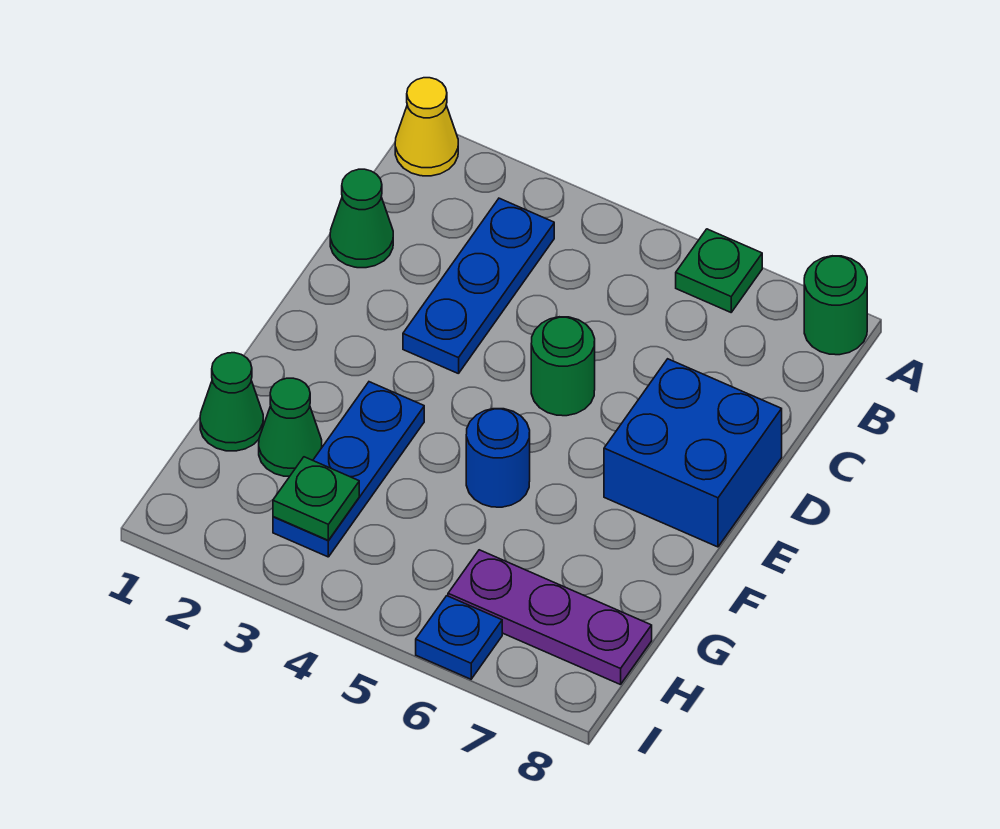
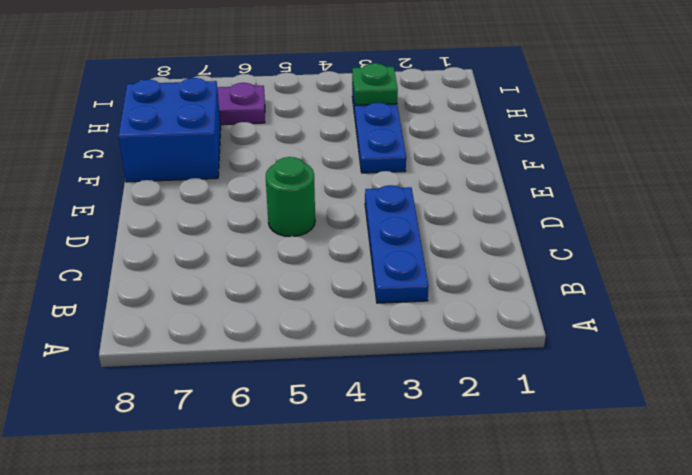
blue brick F7:G8 level 1 -> blue brick D7:E8 level 1
none -> yellow cone A1 level 1
none -> green plate A6 level 1
none -> green round brick A8 level 1

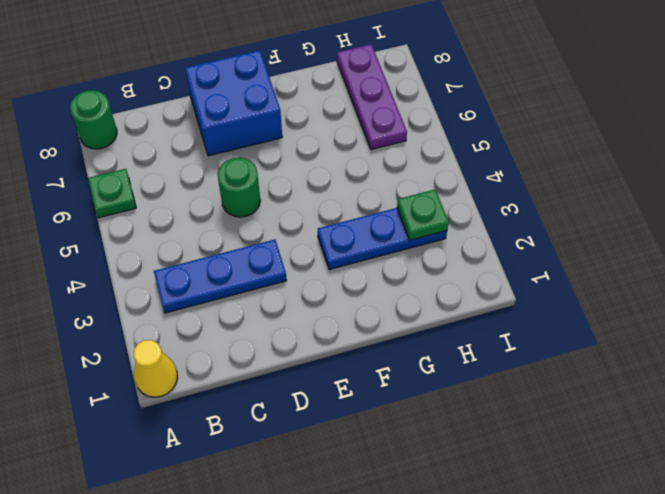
none -> green cone C1 level 1
none -> blue round brick F5 level 1
none -> green cone G1 level 1

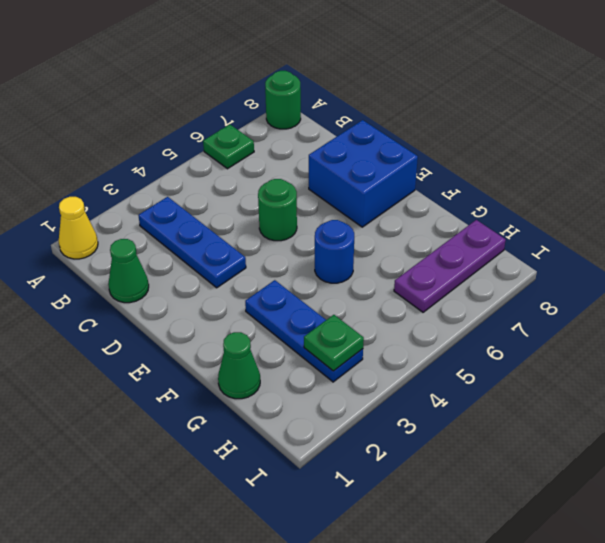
none -> green cone G2 level 1
none -> blue plate I6 level 1

